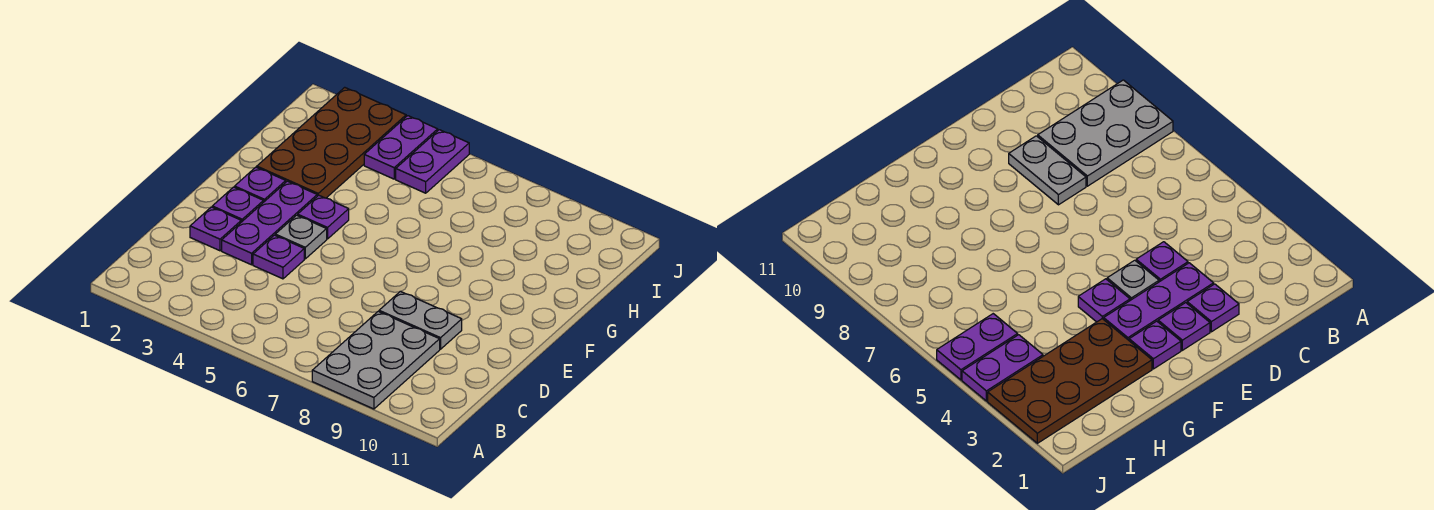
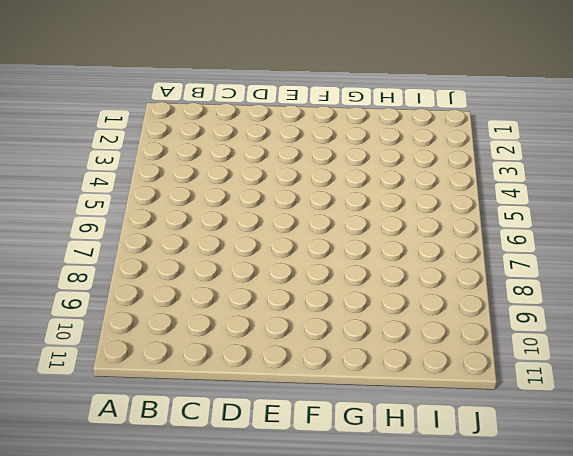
none -> grey plate A8:C9 level 1
none -> purple plate D2 level 1
none -> purple plate D3:F3 level 1

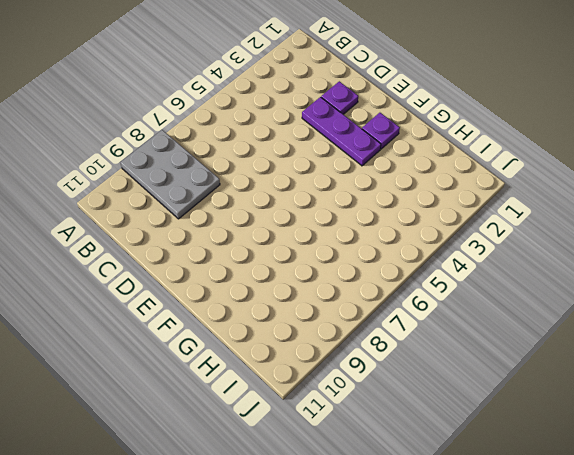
none -> purple plate D4 level 1
none -> grey plate D8:D9 level 1
none -> purple plate E2 level 1

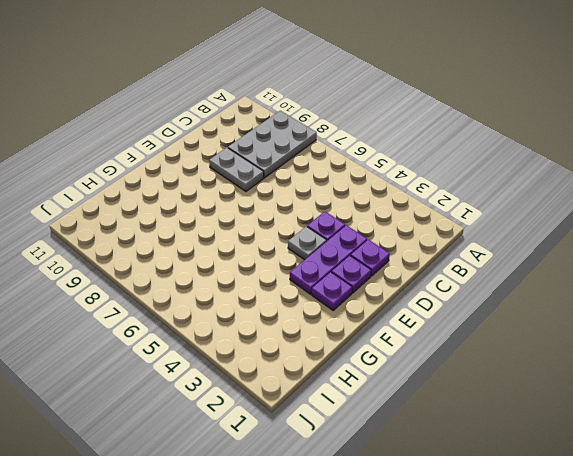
none -> purple plate F4 level 1
none -> brown plate G2:J3 level 1
none -> purple plate I4:J4 level 1

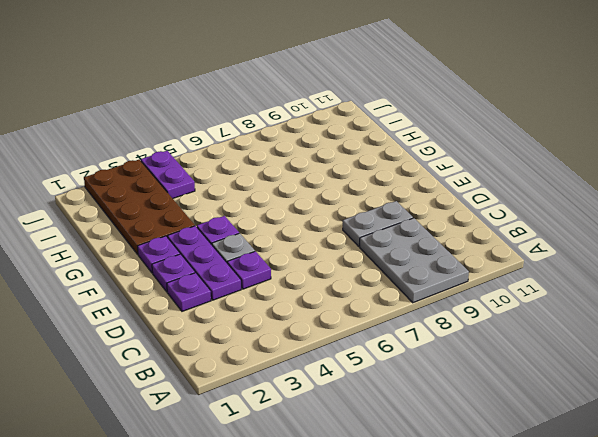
none -> purple plate I5:J5 level 1

